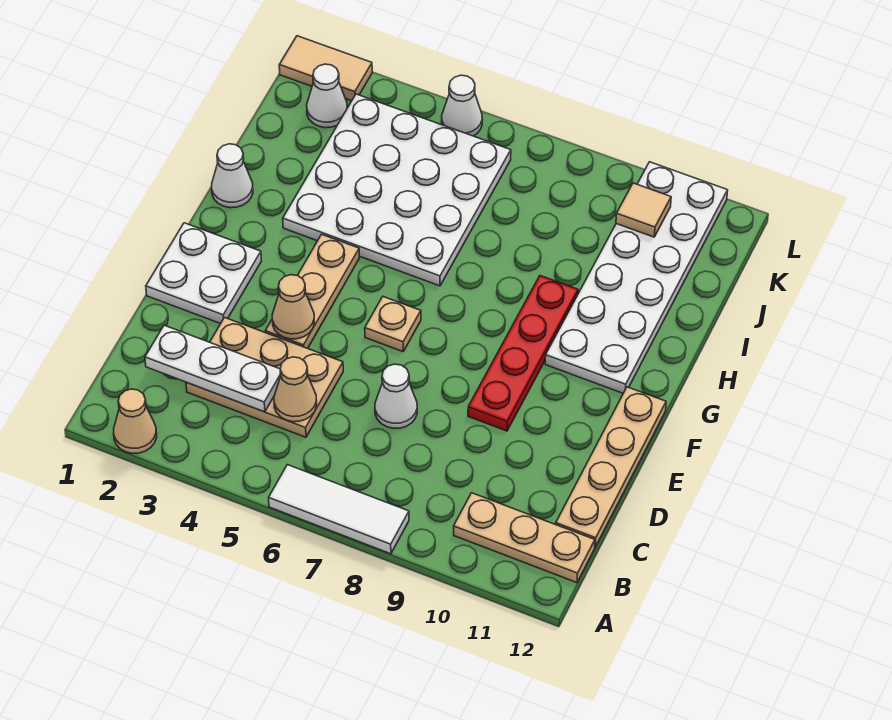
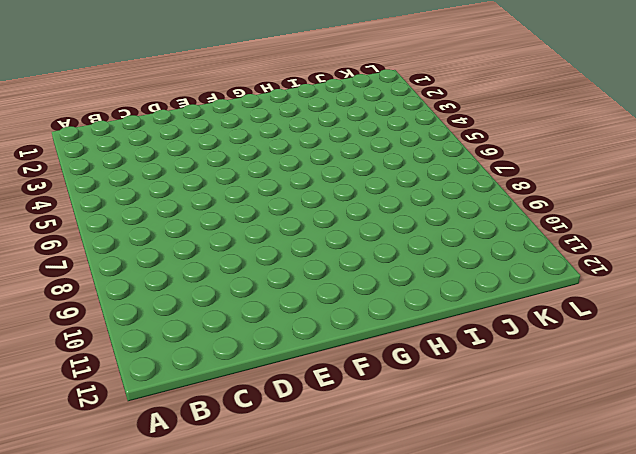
none -> tan cone A2 level 1
none -> white tile A6:A8 level 1
none -> tan plate B10:B12 level 1

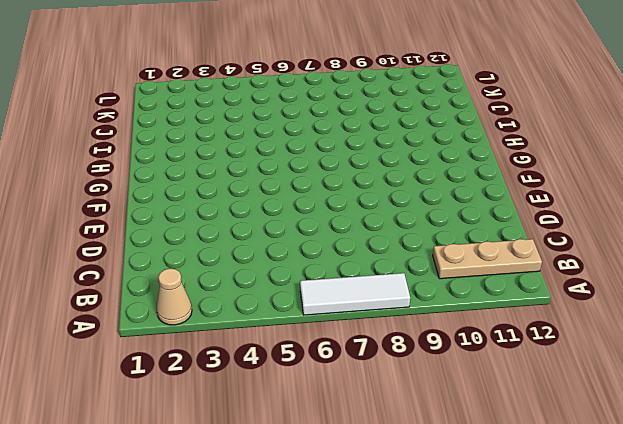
none -> tan plate C3:D5 level 1
none -> tan plate C12:F12 level 1
none -> white cone D7 level 1

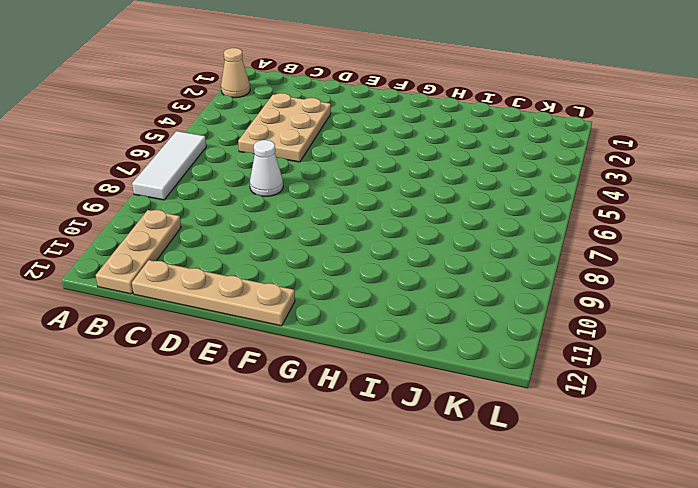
none -> white plate E1:F2 level 1
none -> tan plate E4:G4 level 1
none -> red plate E9:H9 level 1

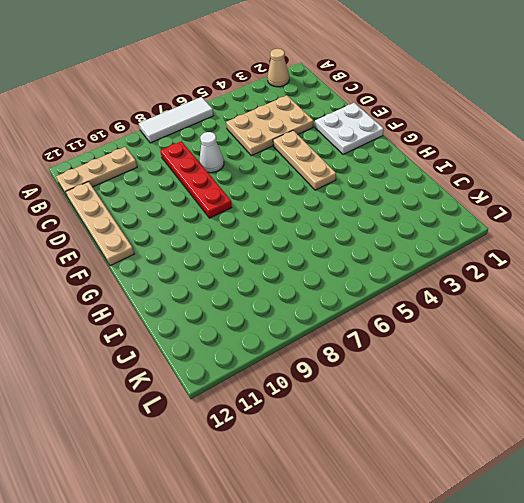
red plate C8:F8 level 1 -> red plate E9:H9 level 1
none -> tan plate F6 level 1
none -> white plate G10:L11 level 1
none -> white cone H1 level 1

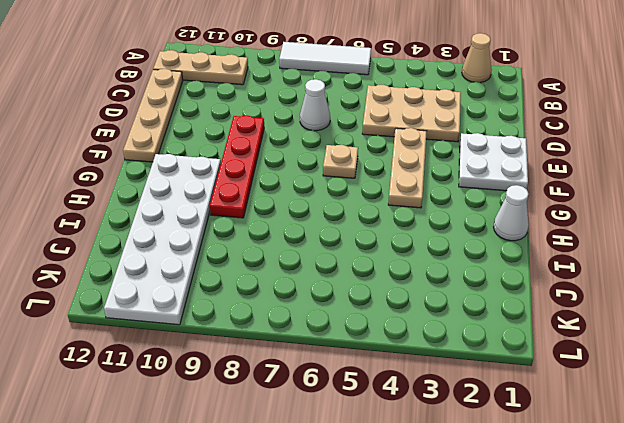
none -> white plate H3:K6 level 1
none -> white cone K2 level 1
none -> tan tile L1:L2 level 1

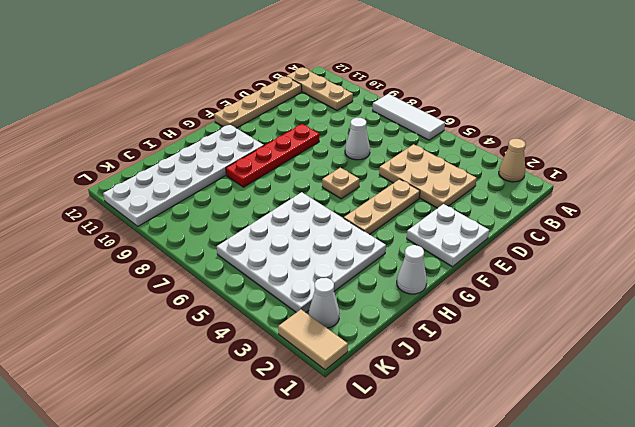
none -> white cone L5 level 1
none -> white plate C2:C4 level 2
none -> tan cone C5 level 2

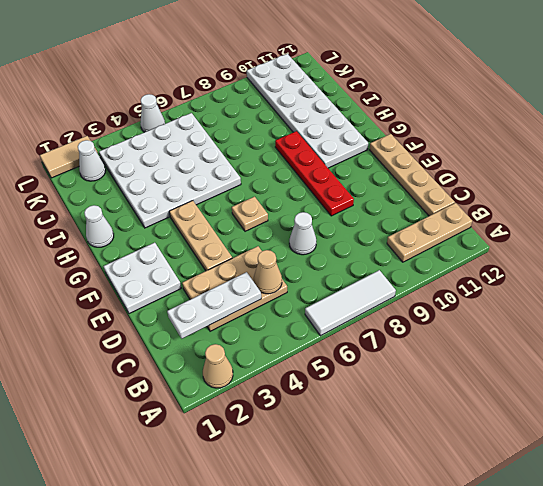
none -> tan cone E4 level 2
none -> tan tile K10 level 2

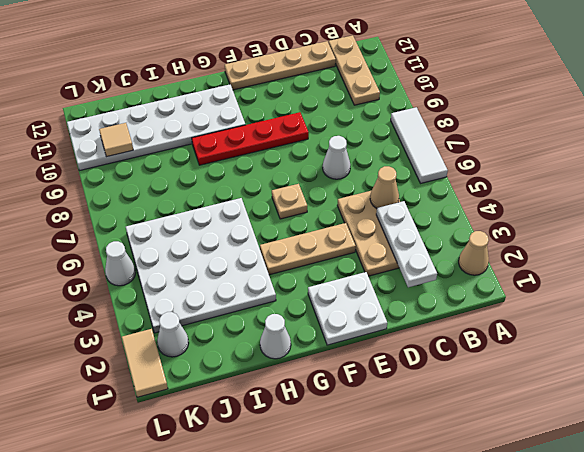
none -> tan cone E4 level 2

